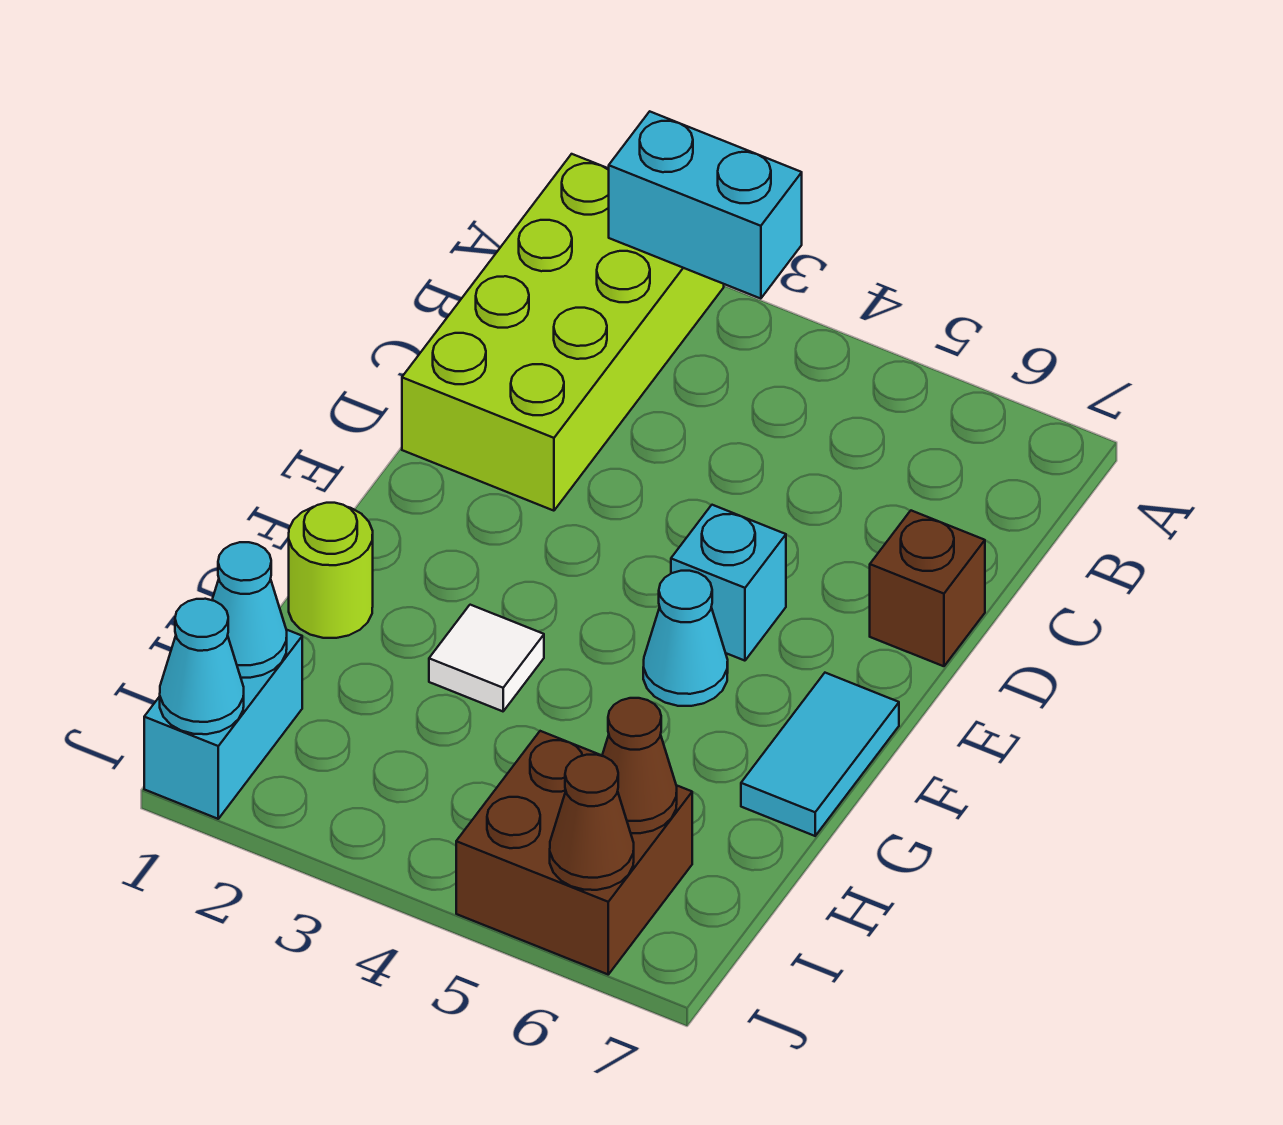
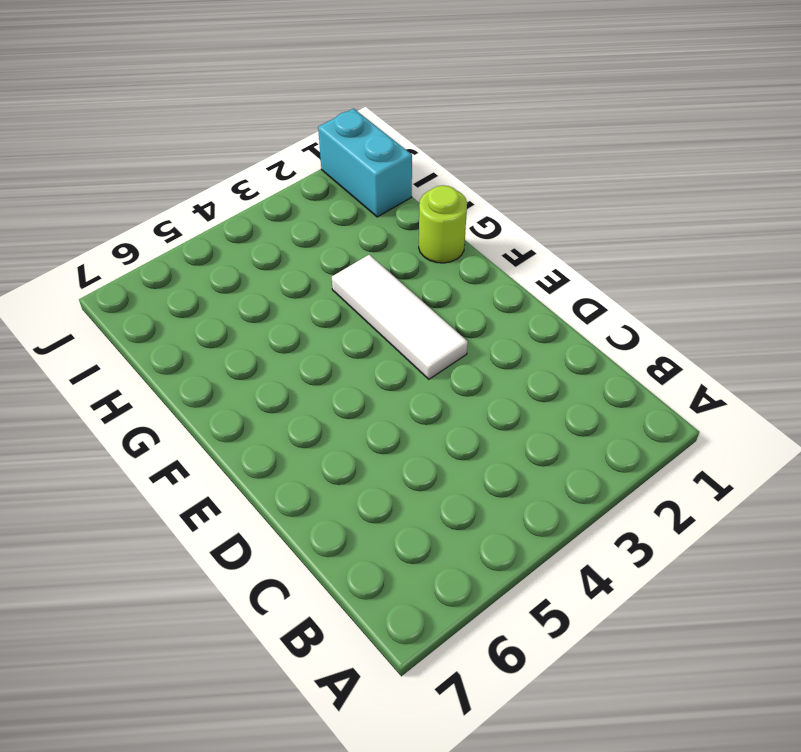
white tile E3:G3 level 1 -> white tile G3 level 1
none -> lime brick A1:D2 level 1
none -> brown brick D7 level 1
none -> cyan brick E5 level 1

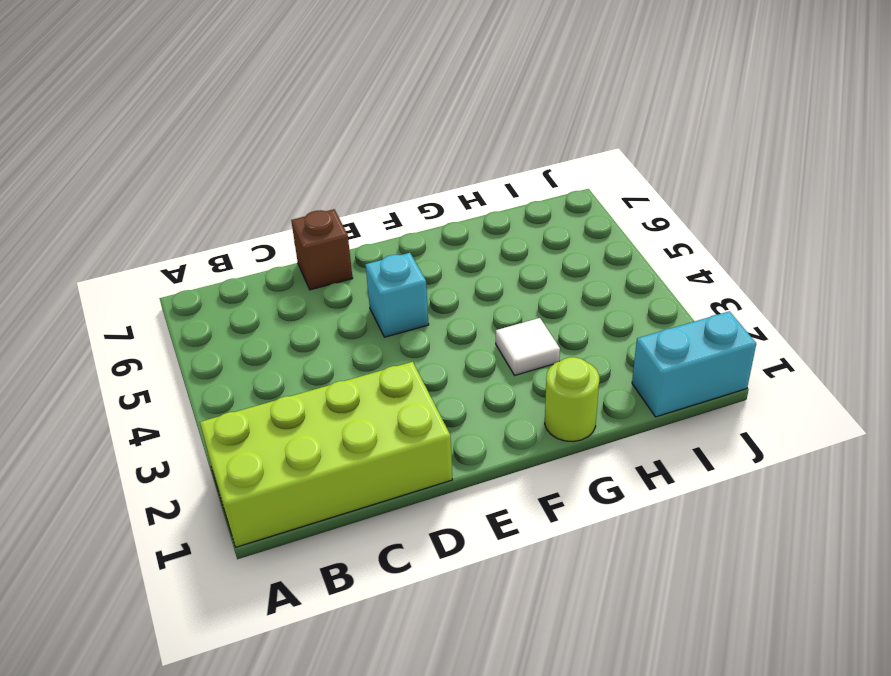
none -> cyan cone F5 level 1
none -> cyan tile F7:G7 level 1
none -> brown brick I5:J6 level 1

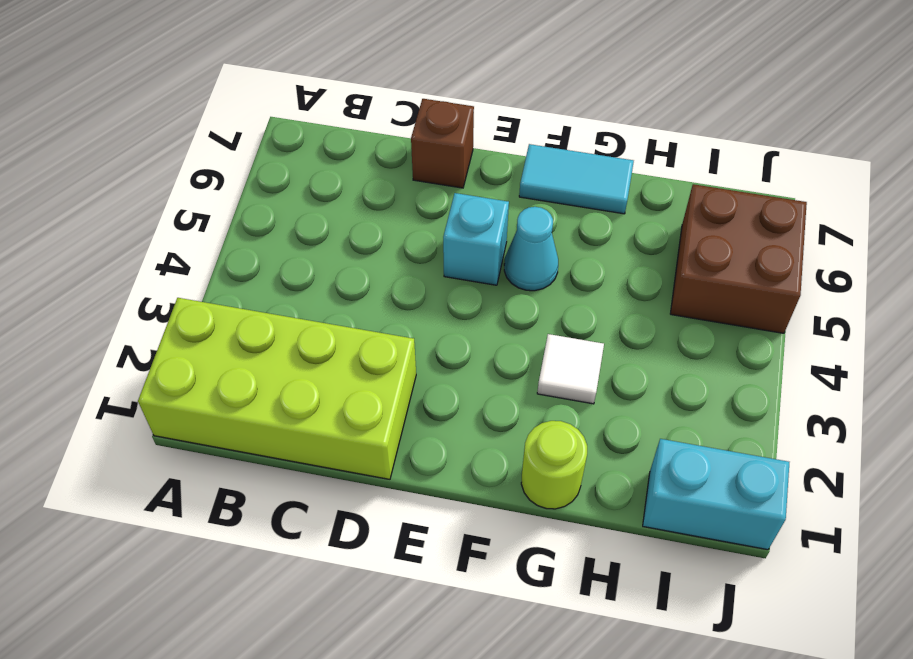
none -> cyan brick A2:A3 level 2
none -> cyan cone I1 level 2
none -> brown cone I6 level 2

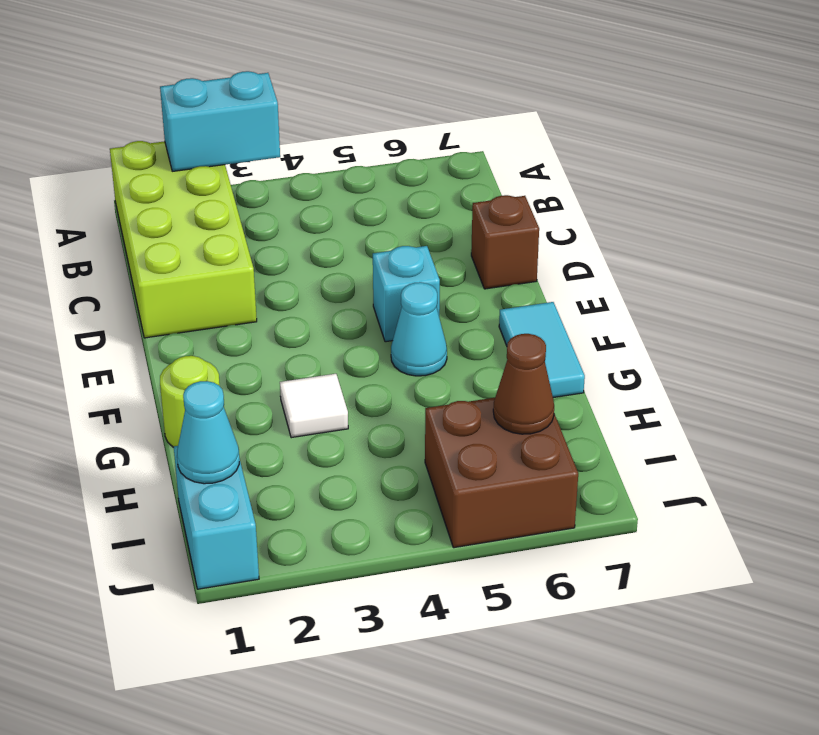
none -> cyan cone J1 level 2
none -> brown cone J6 level 2

